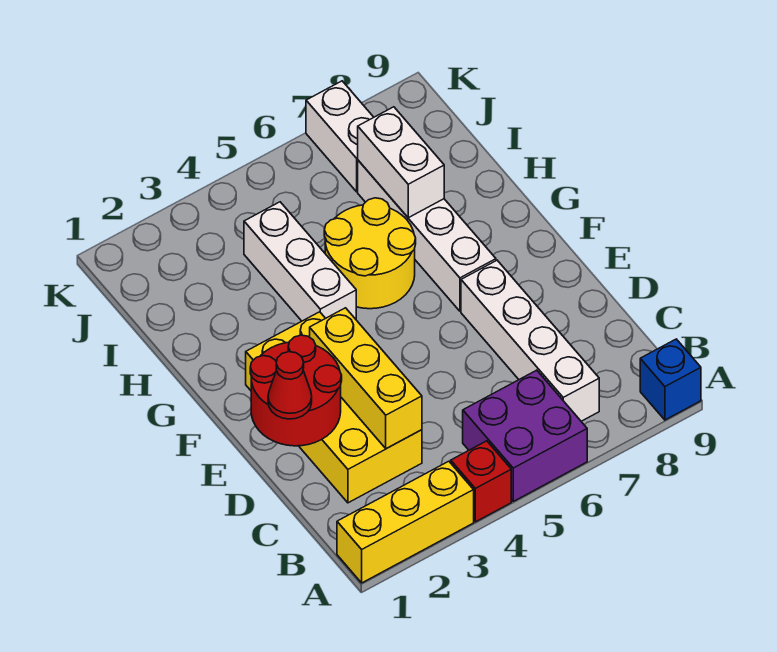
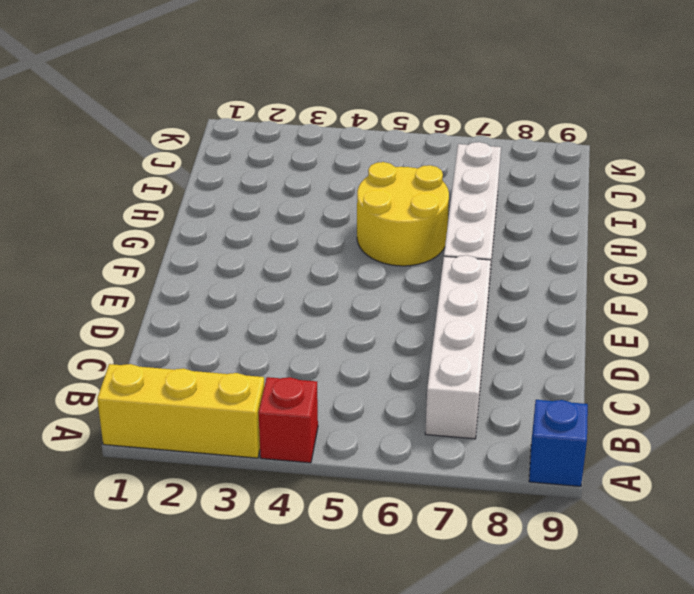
none -> purple brick A5:B6 level 1
none -> yellow brick C2:F3 level 1
none -> white brick G4:I4 level 1

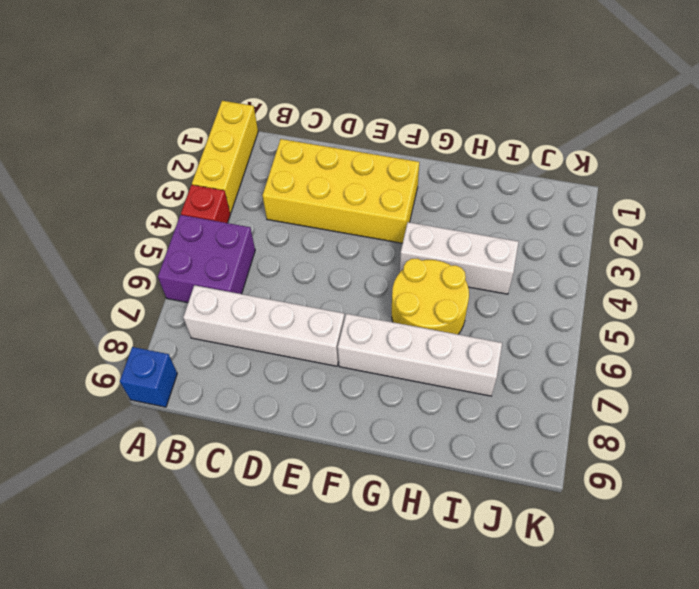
none -> white brick J7:K7 level 1
none -> yellow brick C3:E3 level 2
none -> red round brick D1:E2 level 2

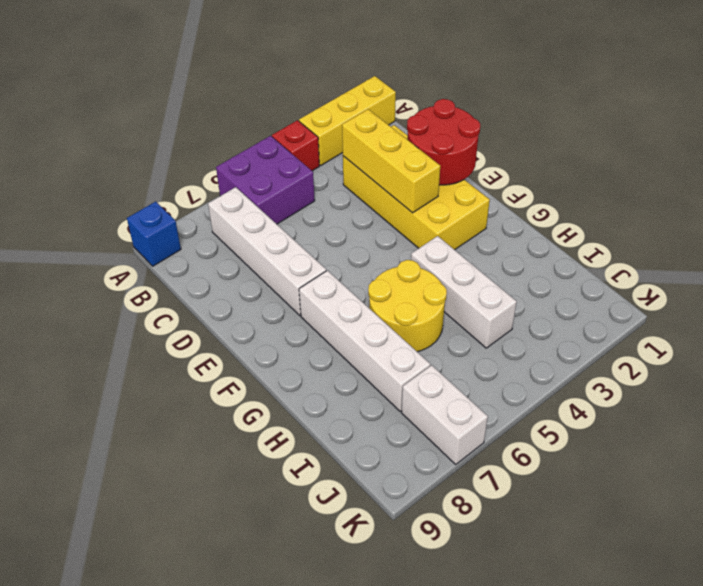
none -> white brick H7:I7 level 2
none -> red cone D1 level 3

